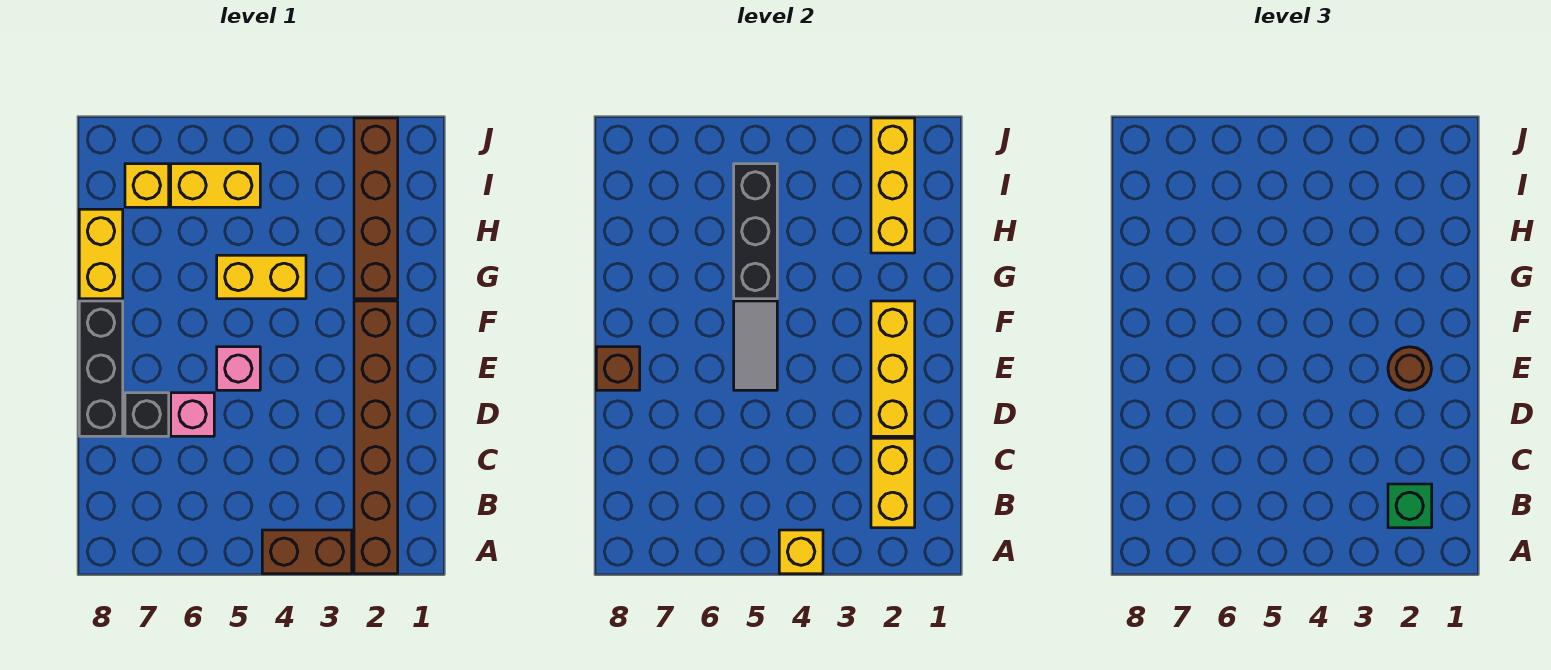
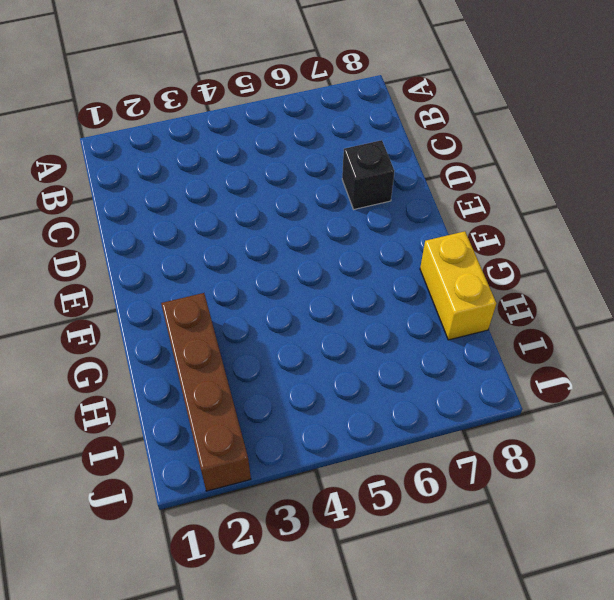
none -> brown brick A2:F2 level 1
none -> brown brick A3:A4 level 1
none -> pink brick D6 level 1

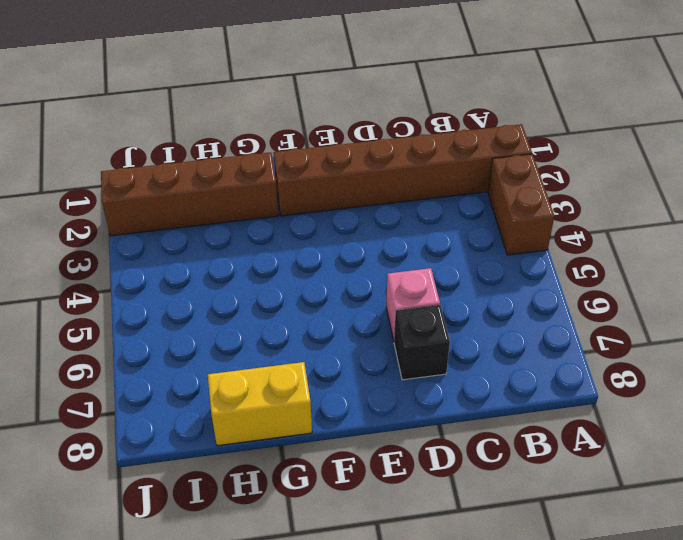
none -> black brick D8:F8 level 1
none -> pink brick E5 level 1
none -> yellow brick G4:G5 level 1

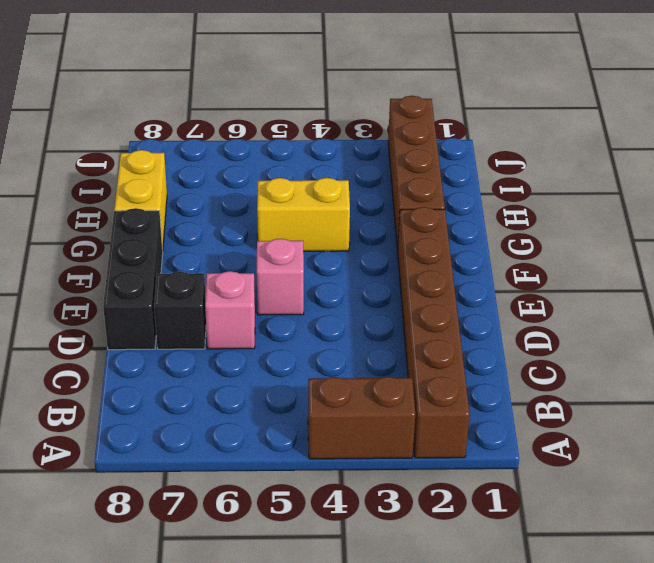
none -> yellow brick I5:I6 level 1
none -> yellow brick I7 level 1
none -> yellow brick A4 level 2

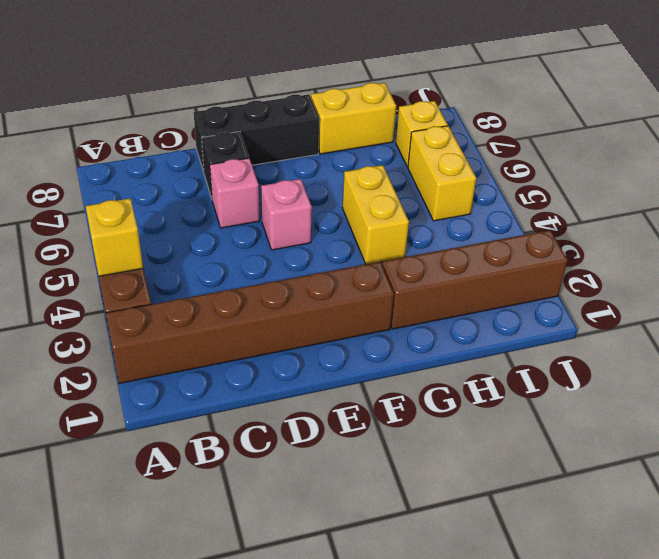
none -> yellow brick B2:C2 level 2
none -> yellow brick D2:F2 level 2
none -> grey tile E5:F5 level 2

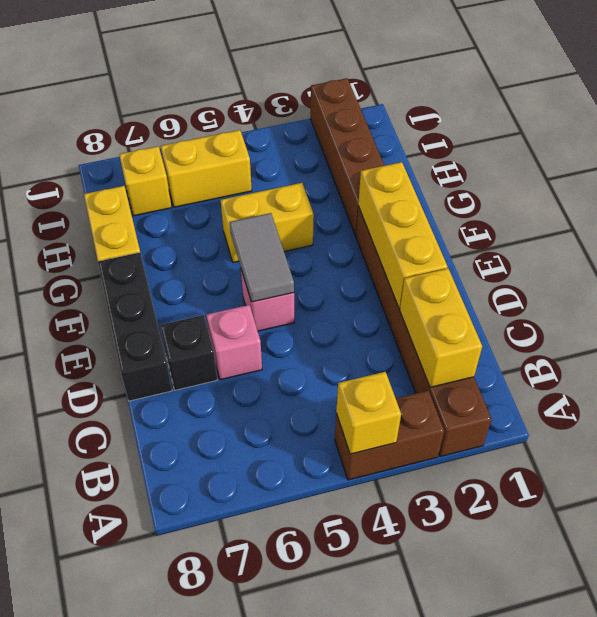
none -> brown brick E8 level 2
none -> black brick G5:I5 level 2
none -> yellow brick H2:J2 level 2

